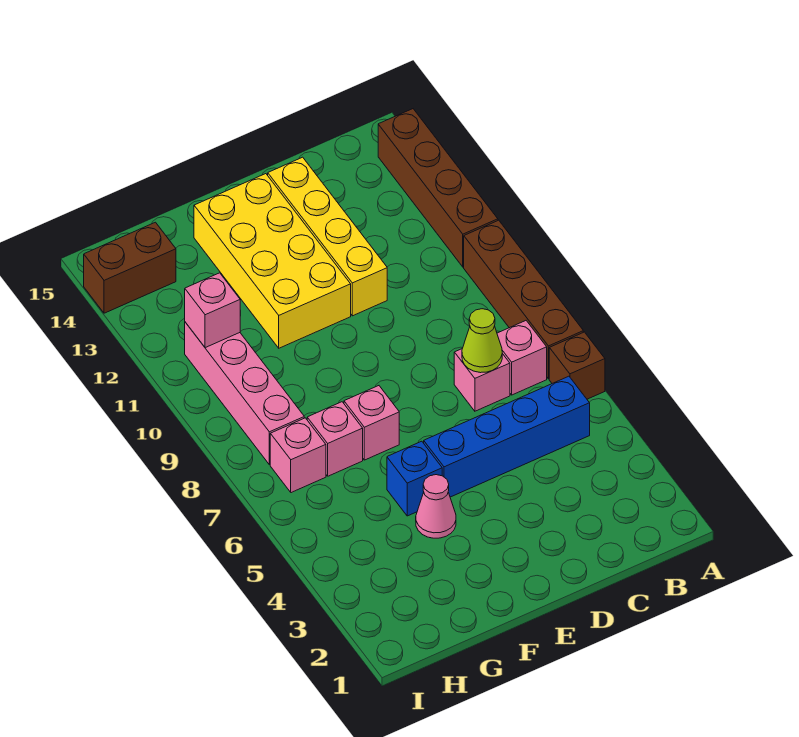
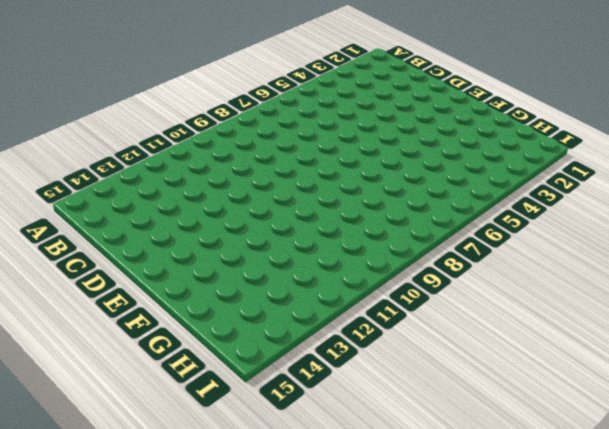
none -> brown brick A6 level 1
none -> brown brick A7:A10 level 1
none -> brown brick A11:A14 level 1

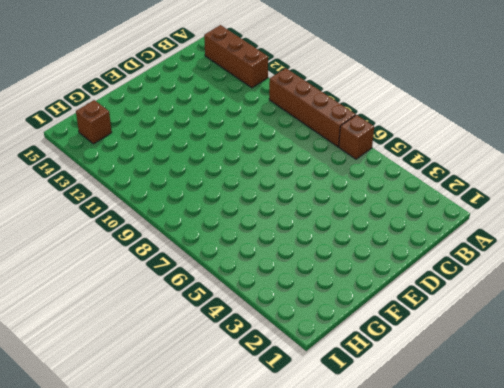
brown brick A12:A14 level 1 -> brown brick A11:A14 level 1
brown brick H14 level 1 -> brown brick H14:I14 level 1
none -> blue brick B5:E5 level 1
none -> pink brick B7 level 1
none -> pink brick C7 level 1

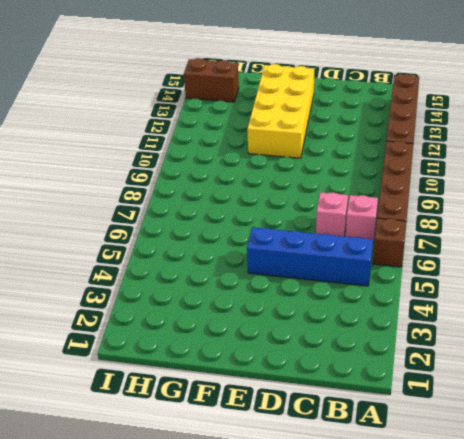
none -> yellow brick D11:D14 level 1
none -> pink cone F4 level 1
none -> blue brick F5 level 1

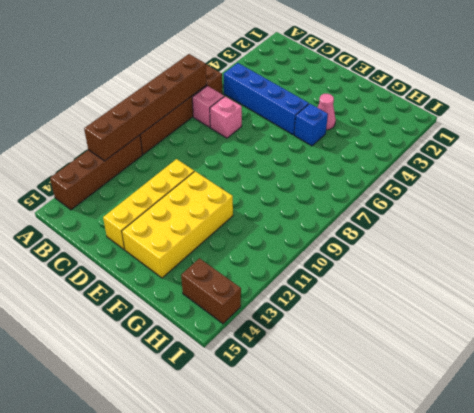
brown brick A7:A12 level 2 -> none
none -> pink brick F7 level 1
none -> pink brick G7 level 1
none -> pink brick H7 level 1

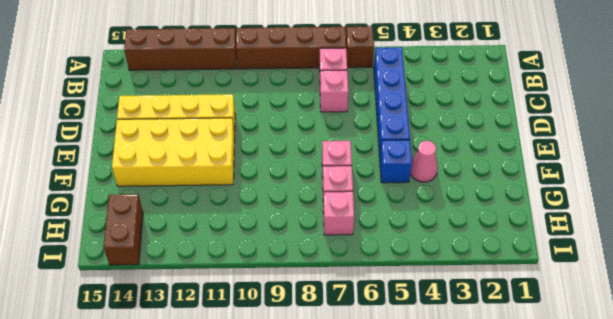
none -> pink brick H8:H11 level 1
none -> lime cone C7 level 2
none -> pink brick H11 level 2

